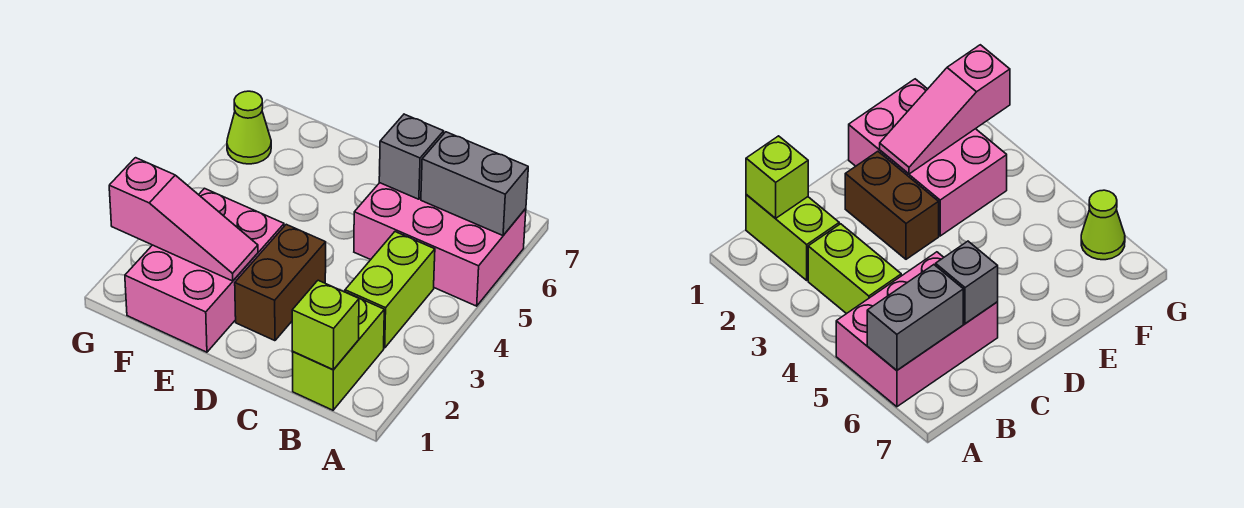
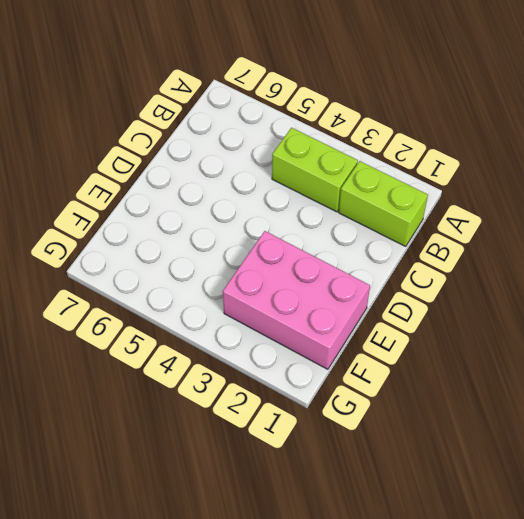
none -> pink brick A5:C6 level 1
none -> brown brick D2:D3 level 1

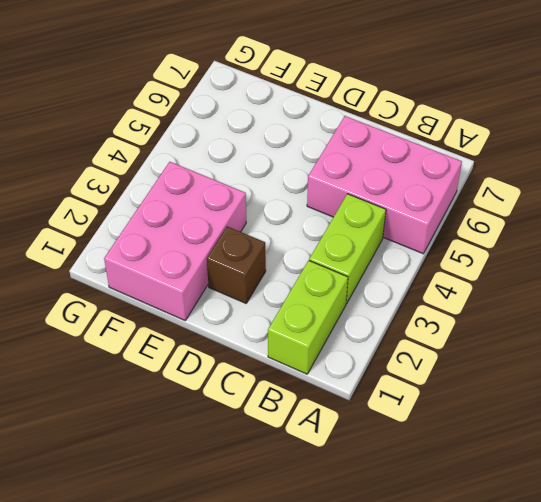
brown brick D2 level 1 -> brown brick D2:D3 level 1
none -> lime cone G6 level 1
none -> grey brick A6:B6 level 2

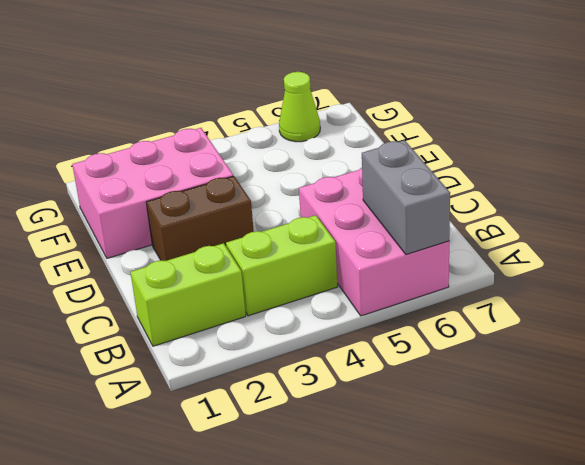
none -> lime brick B1 level 2
none -> grey brick C6 level 2

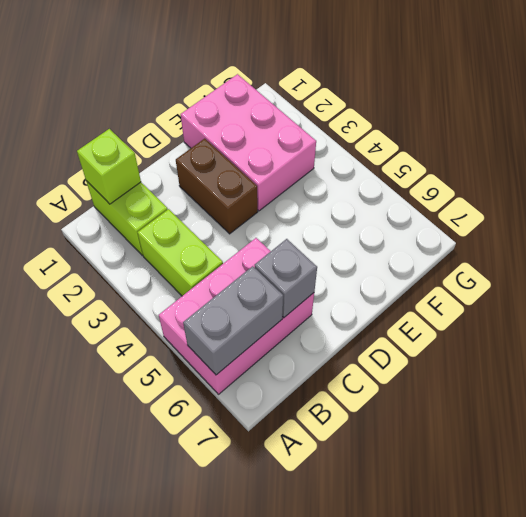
none -> lime cone G6 level 1
none -> pink slope E2:G2 level 2 top G

